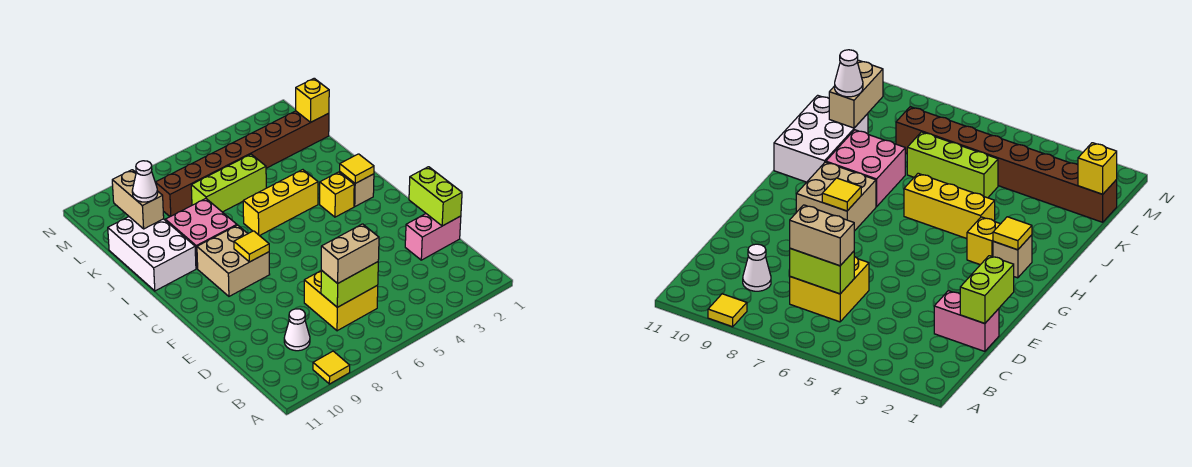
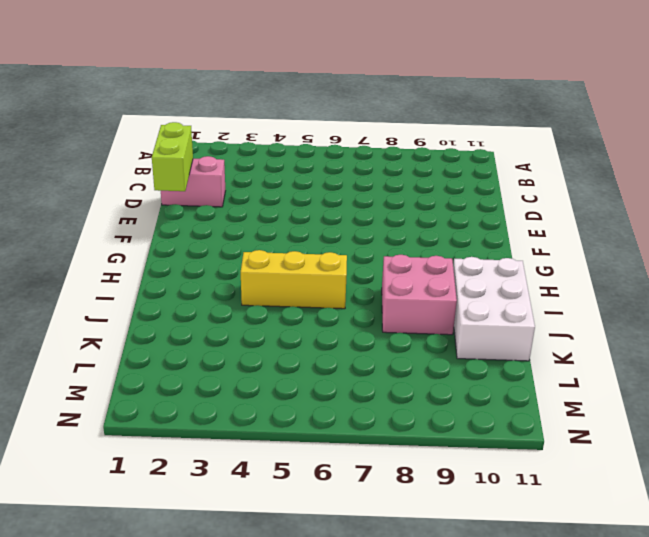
none -> yellow tile A9 level 1
none -> yellow brick C6:D7 level 1
none -> white cone C9 level 1

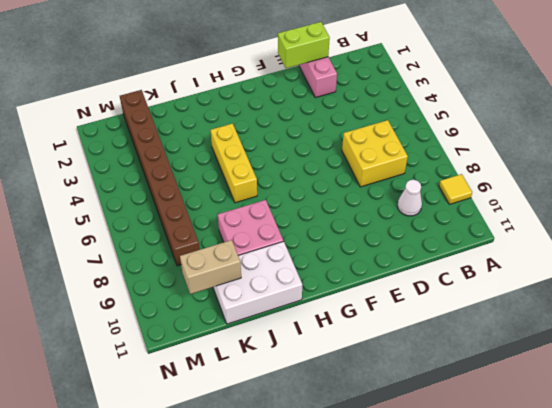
none -> tan brick G8:H9 level 1
none -> tan brick H2 level 1
none -> yellow brick H3 level 1

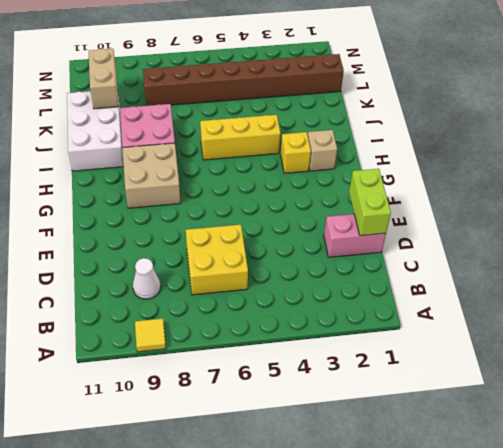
none -> lime brick K5:K7 level 1
none -> lime brick C6:C7 level 2
none -> yellow tile G8 level 2

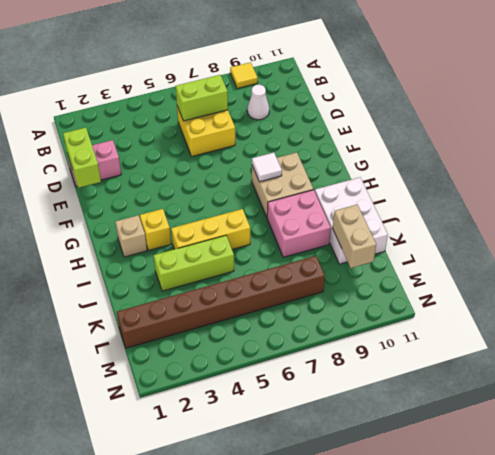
white tile G8 level 2 -> yellow tile G8 level 2
lime brick J3:J5 level 1 -> lime brick K5:K7 level 1
none -> yellow tile H2 level 2
none -> yellow brick L1 level 2
none -> tan brick C6:C7 level 3

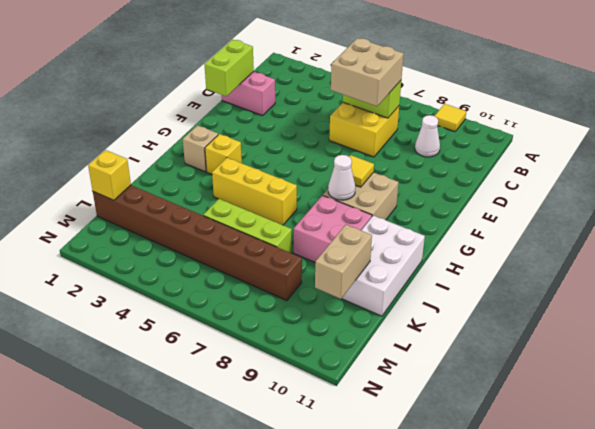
tan brick C6:D7 level 3 -> tan brick C6:C7 level 3
white cone H8 level 2 -> white cone K10 level 3
none -> yellow tile H2 level 2

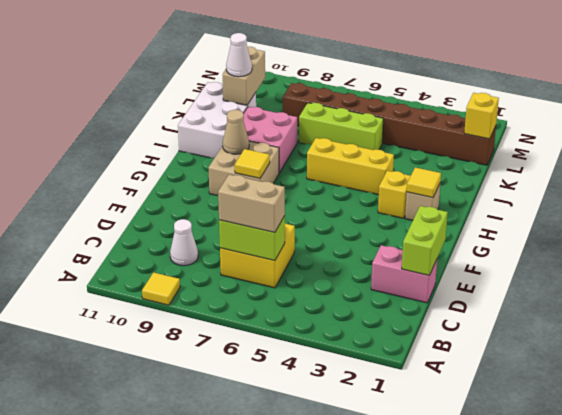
tan cone H9 level 2 -> none

